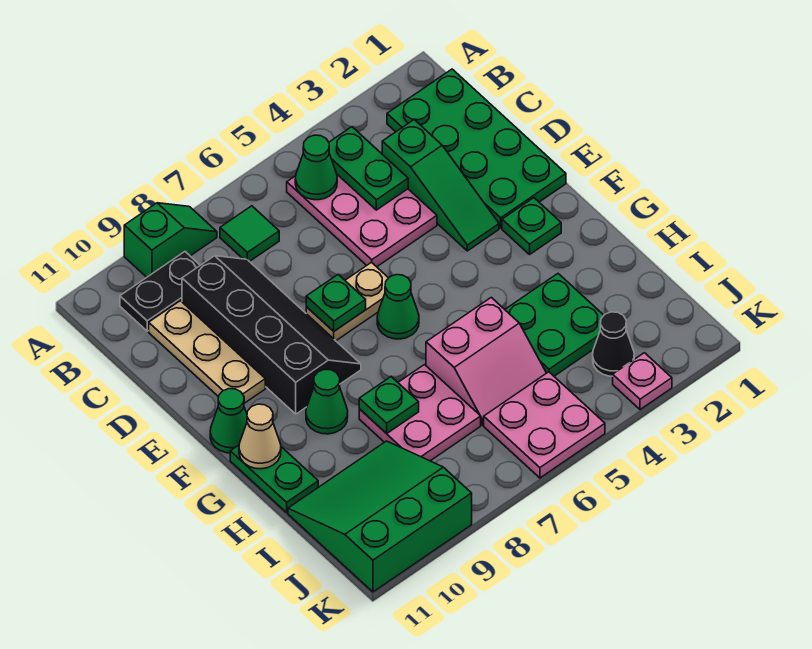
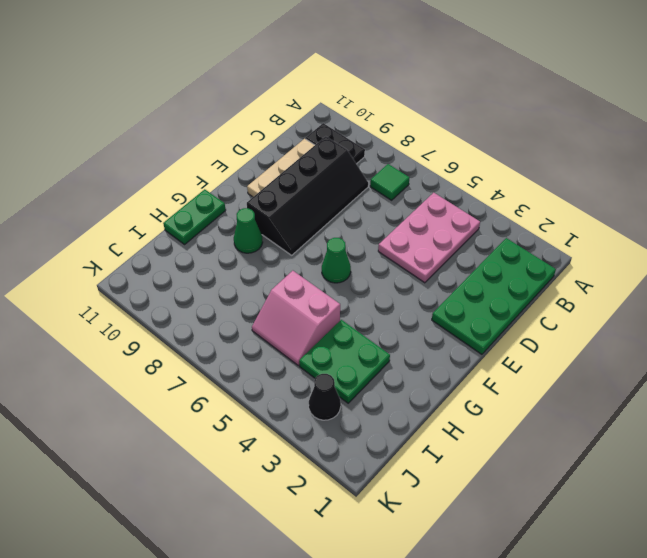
none -> green slope A8:A9 level 1 top 9
none -> green slope C3:E3 level 1 top C
none -> tan plate E6:E7 level 1

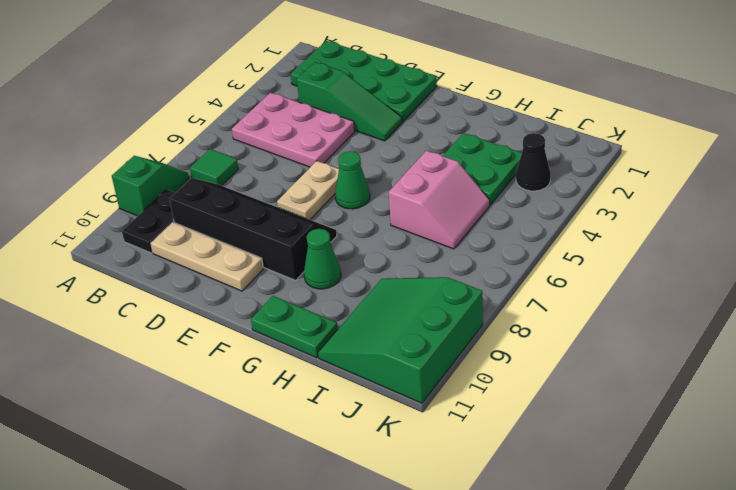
none -> green plate F2 level 1
none -> green cone F11 level 1
none -> pink plate H7:I8 level 1

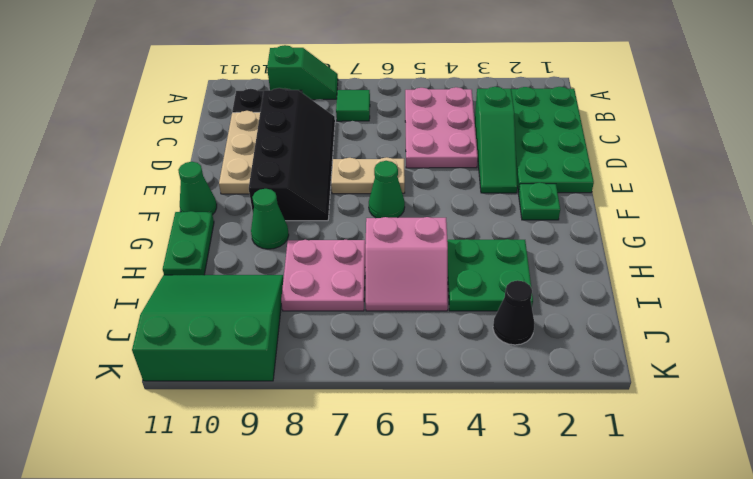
none -> pink plate J5:K6 level 1
none -> pink plate K3 level 1
none -> green plate B4:C4 level 2

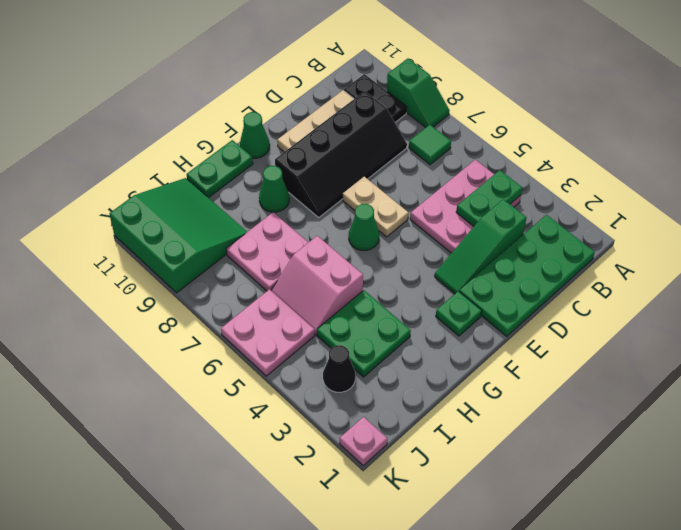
pink plate K1 level 1 -> pink plate K3 level 1
none -> green cone B5 level 2
none -> green plate E7 level 2
none -> tan cone G11 level 2

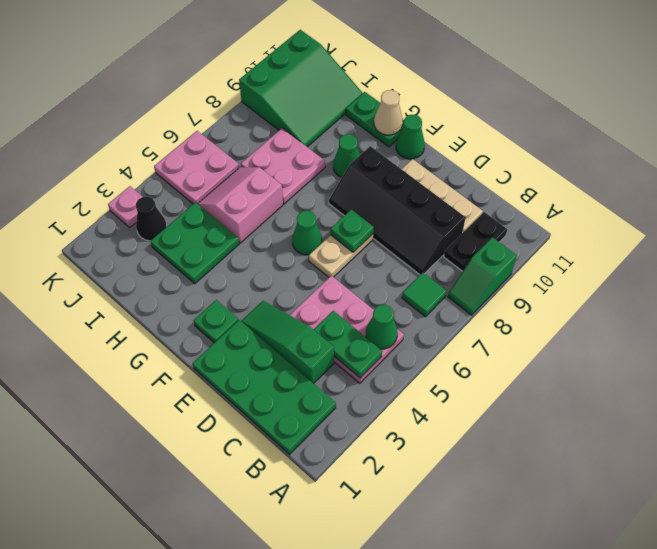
none -> green plate H8 level 2

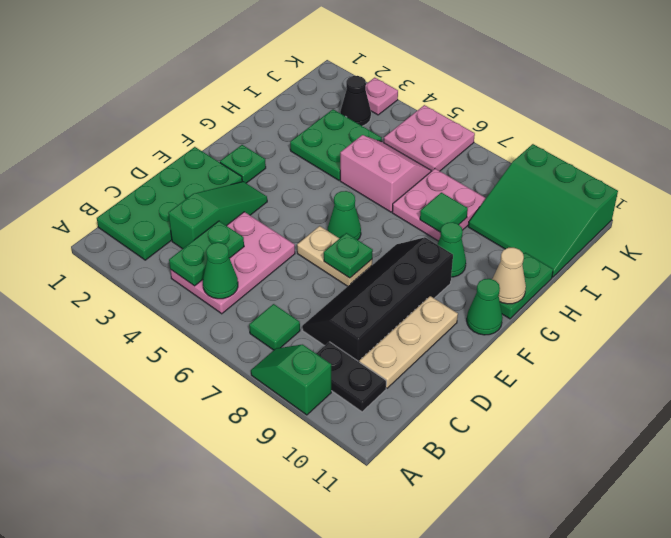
green tile H8 level 2 -> green plate H8 level 2

